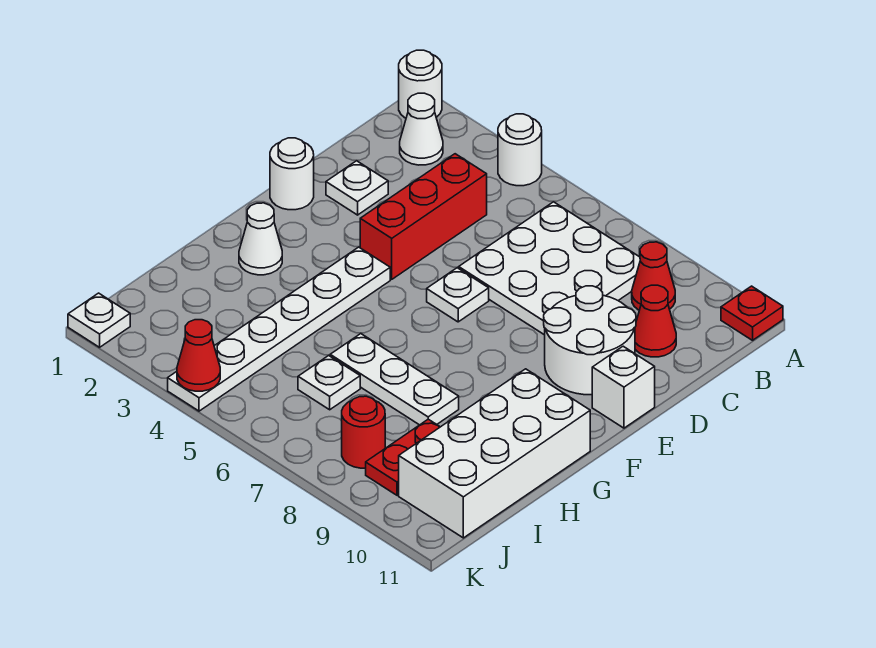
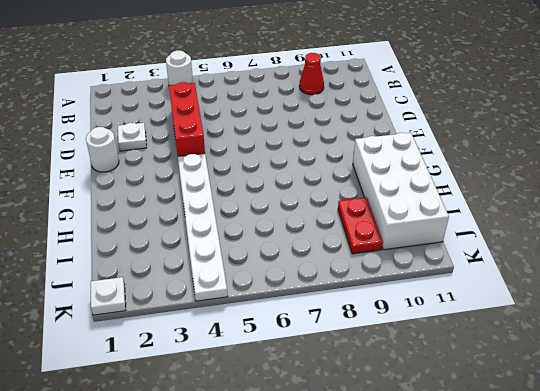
none -> white round brick A1 level 1
none -> red plate A11 level 1
none -> white cone B2 level 1

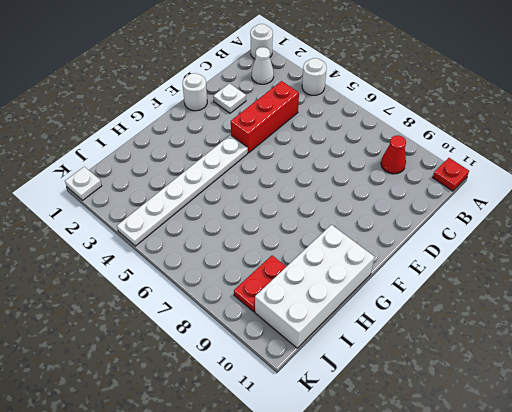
none -> white plate B6:D8 level 1
none -> red cone C10 level 1
none -> white round brick D9:E10 level 1

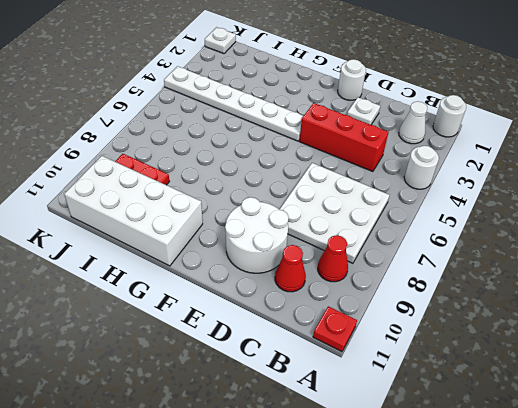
none -> white plate E6 level 1
none -> white brick E11 level 1
none -> white cone G2 level 1

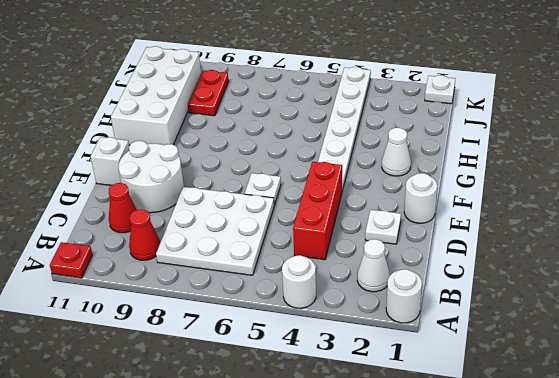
none -> white plate H6:H8 level 1
none -> white plate I6 level 1
none -> red round brick J8 level 1

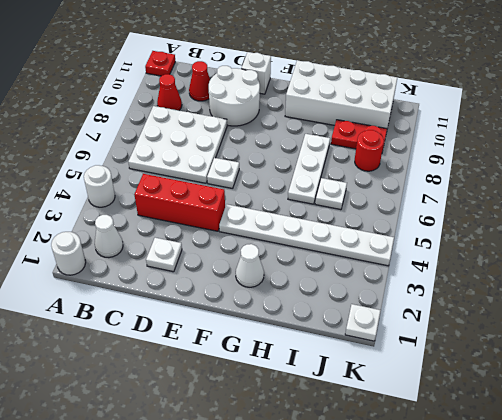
none -> white round brick E1 level 1
none -> red cone K4 level 2

